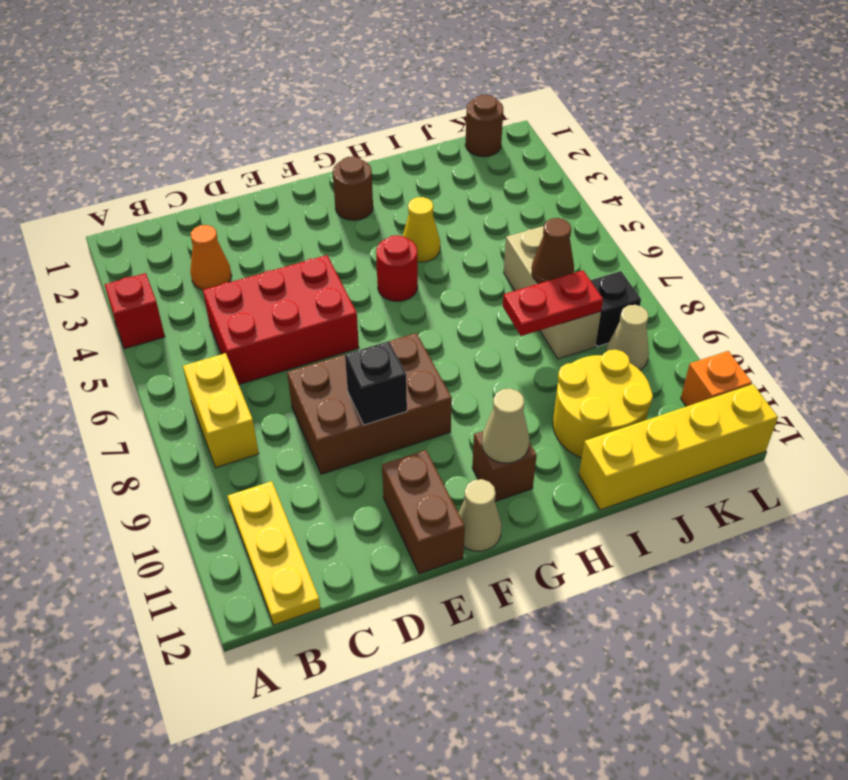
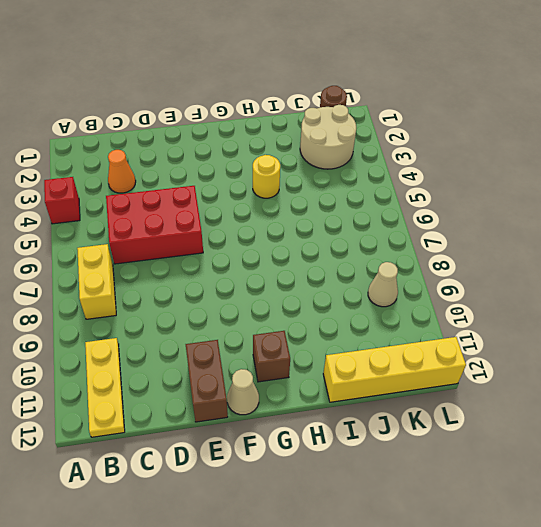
yellow round brick H4 level 1 -> yellow cone H4 level 1
tan round brick J2:K3 level 1 -> none
none -> brown brick D8:F9 level 1
none -> brown round brick G2 level 1
none -> red round brick G5 level 1

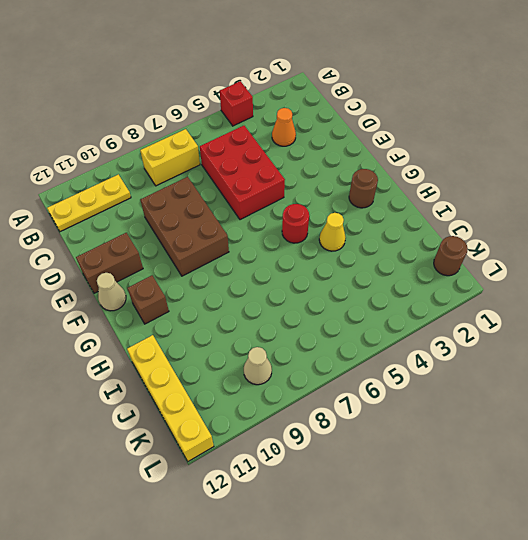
none -> yellow round brick I10:J11 level 1
none -> tan brick J6:J8 level 1
none -> black brick K8 level 1

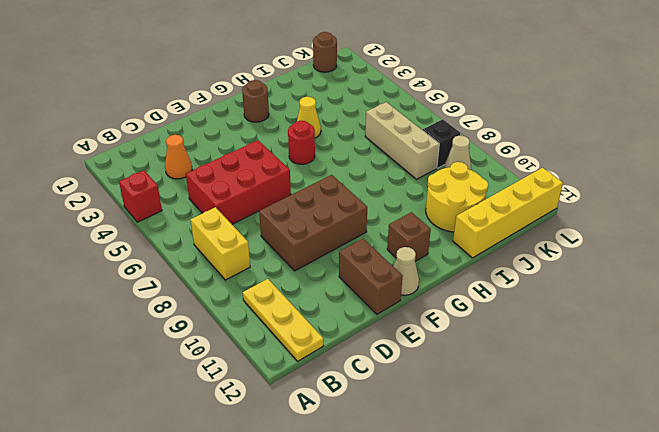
none -> orange brick L11 level 1
none -> black brick E9 level 2
none -> tan cone G11 level 2

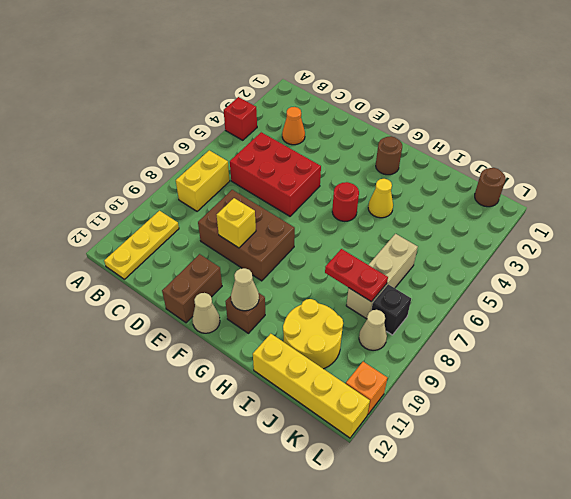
yellow brick E9 level 2 -> black brick E9 level 2
none -> brown cone J7 level 2

